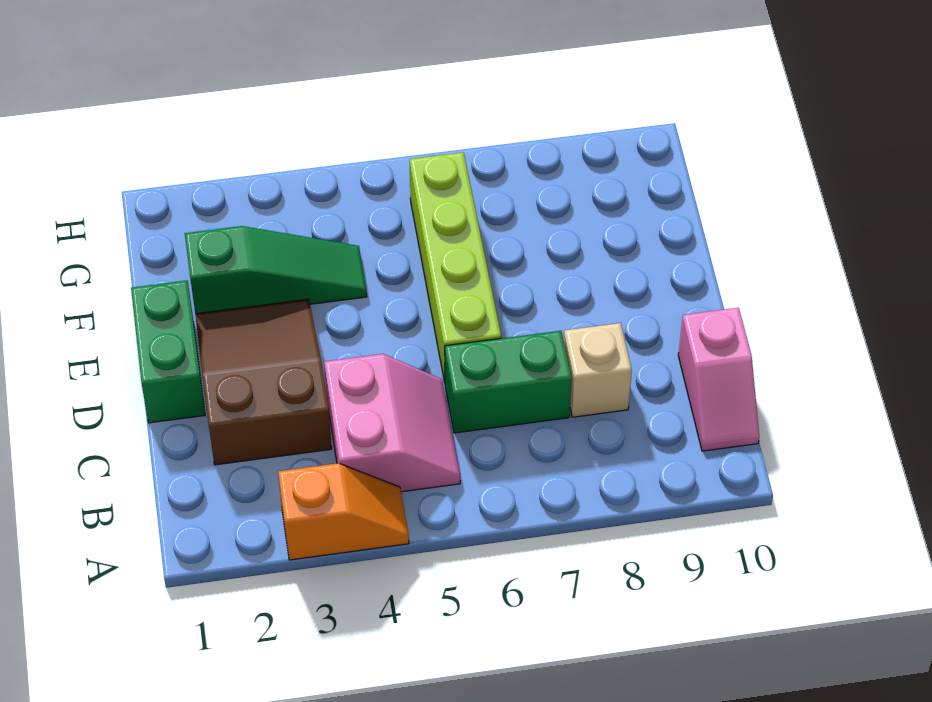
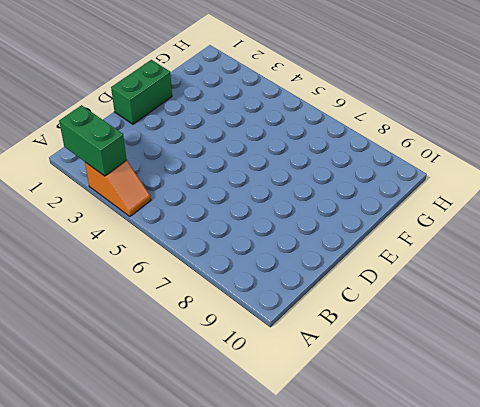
green brick A2:A3 level 2 -> green brick C6:C7 level 1
none -> pink slope B4:C5 level 1 top 4
none -> pink slope B10:C10 level 1 top C

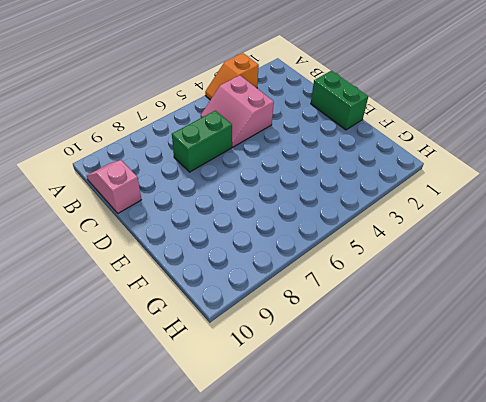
none -> brown slope C2:E3 level 1 top C
none -> tan brick C8 level 1

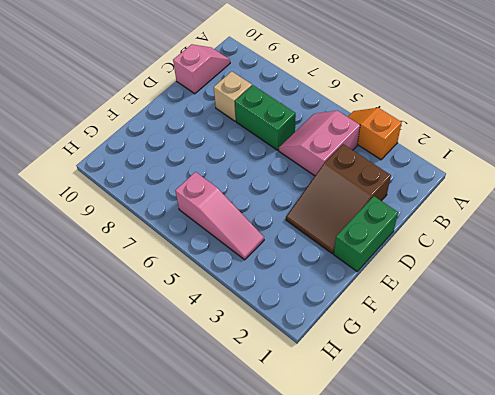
pink slope G4:G6 level 1 top 6 -> lime brick D6:G6 level 1
none -> green slope F2:F4 level 1 top 2

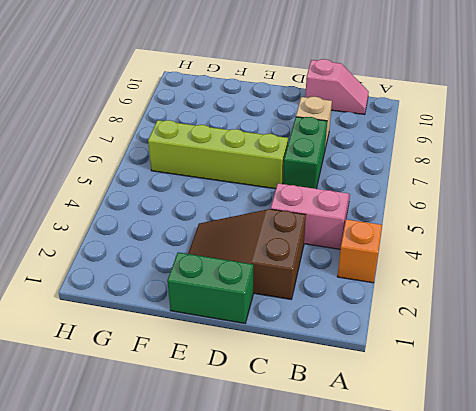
none -> green slope F2:F4 level 1 top 2

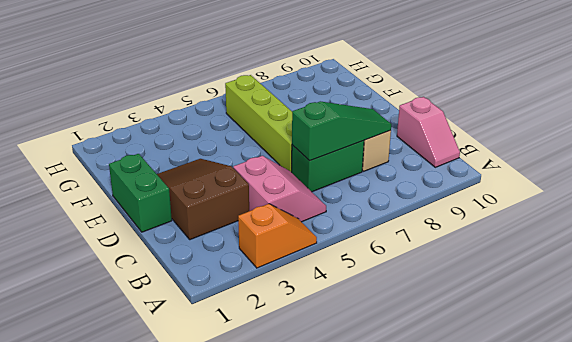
green slope C6:C8 level 2 top 6 -> green slope F2:F4 level 1 top 2

